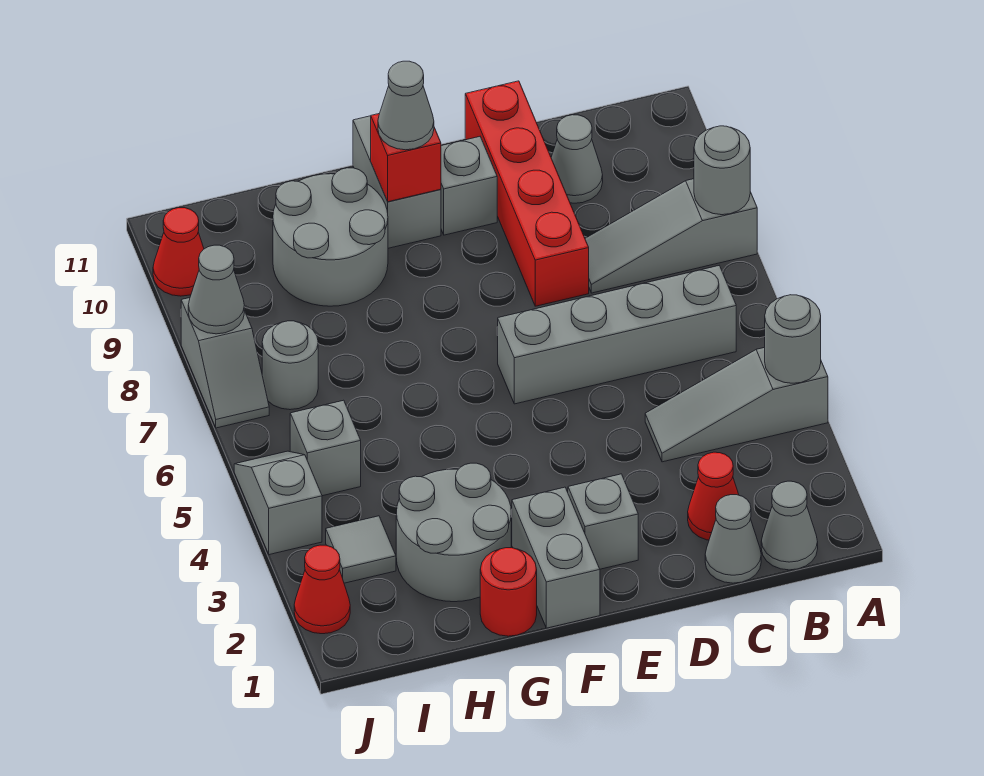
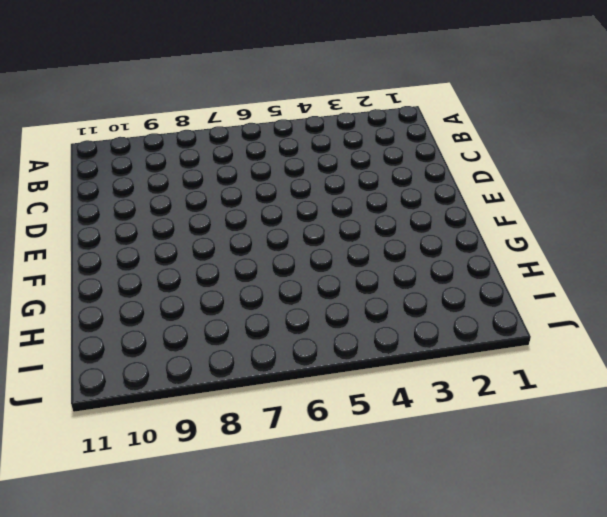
none -> grey slope A4:C4 level 1 top A
none -> grey slope A8:C8 level 1 top A
none -> grey cone B1 level 1

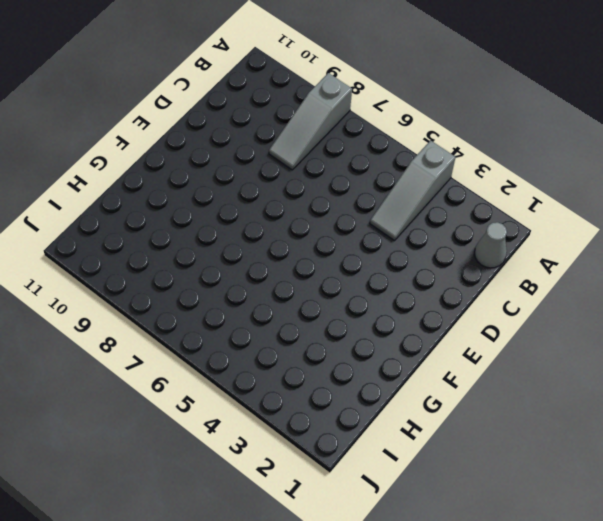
none -> grey brick B6:E6 level 1
none -> grey cone C1 level 1
none -> red cone C2 level 1

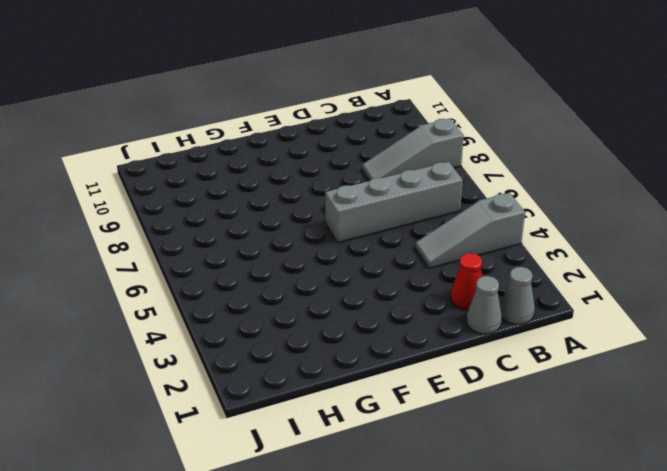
none -> grey cone C10 level 1
none -> red brick D8:D11 level 1
none -> grey brick E2 level 1

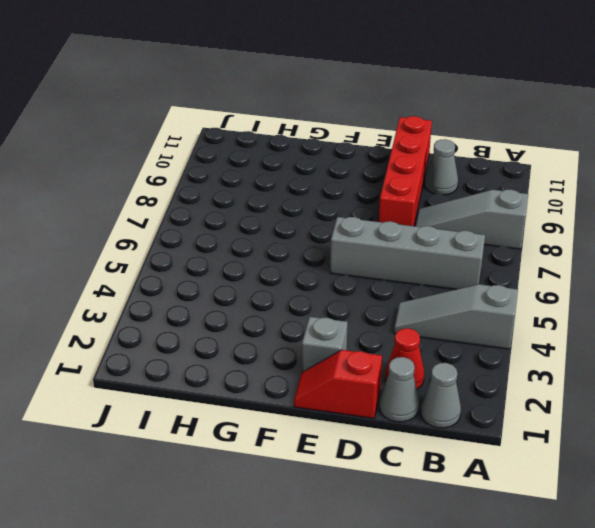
red slope D1:E1 level 1 top D -> none
none -> grey brick E10 level 1
none -> grey brick F1:F2 level 1
none -> grey brick F10:F11 level 1

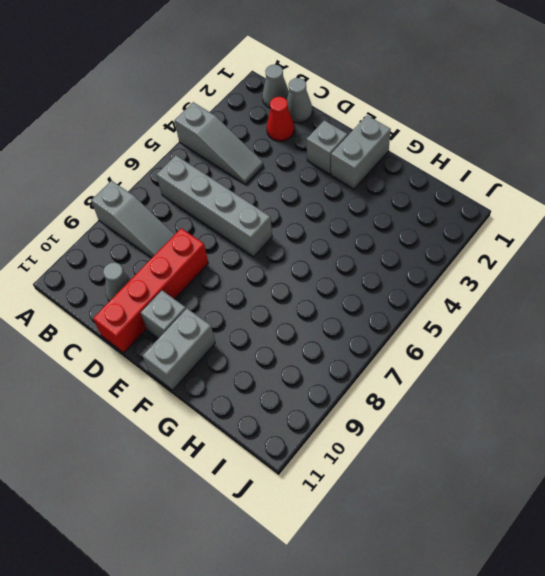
none -> red round brick G1 level 1
none -> grey round brick G2:H3 level 1
none -> grey round brick G9:H10 level 1

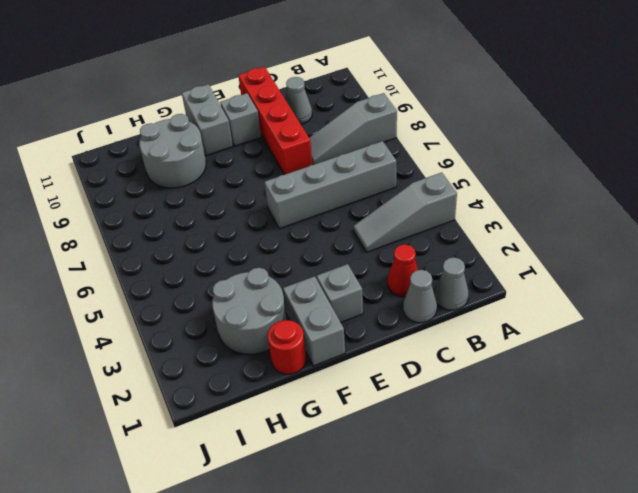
none -> grey tile I3 level 1
none -> grey brick I5 level 1
none -> grey round brick I7 level 1

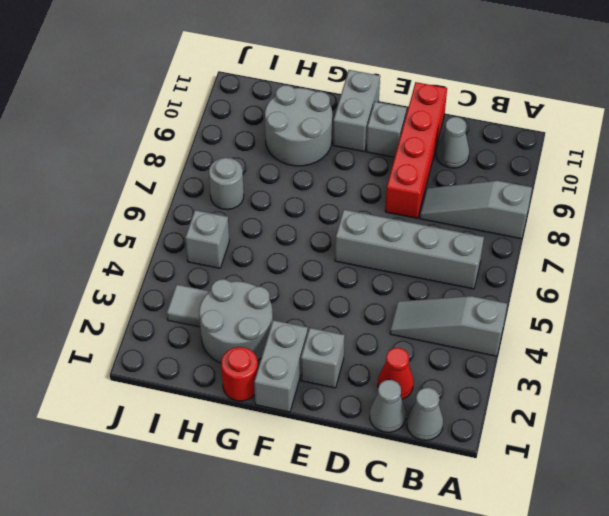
none -> red cone J2 level 1
none -> grey slope J4:J5 level 1 top 4
none -> grey slope J7:J8 level 1 top 8

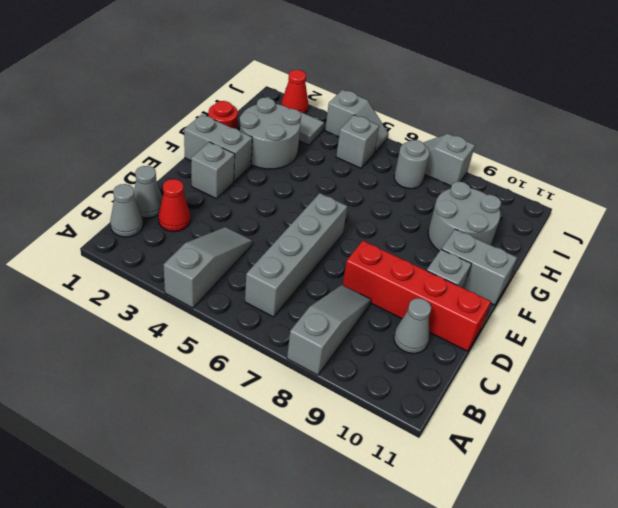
none -> red cone J10 level 1
none -> grey round brick A4 level 2
none -> grey round brick A8 level 2

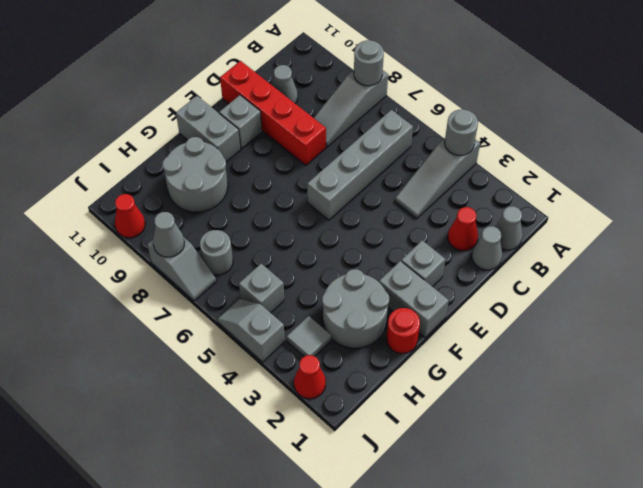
none -> red brick F10 level 2
none -> grey cone F10 level 3

